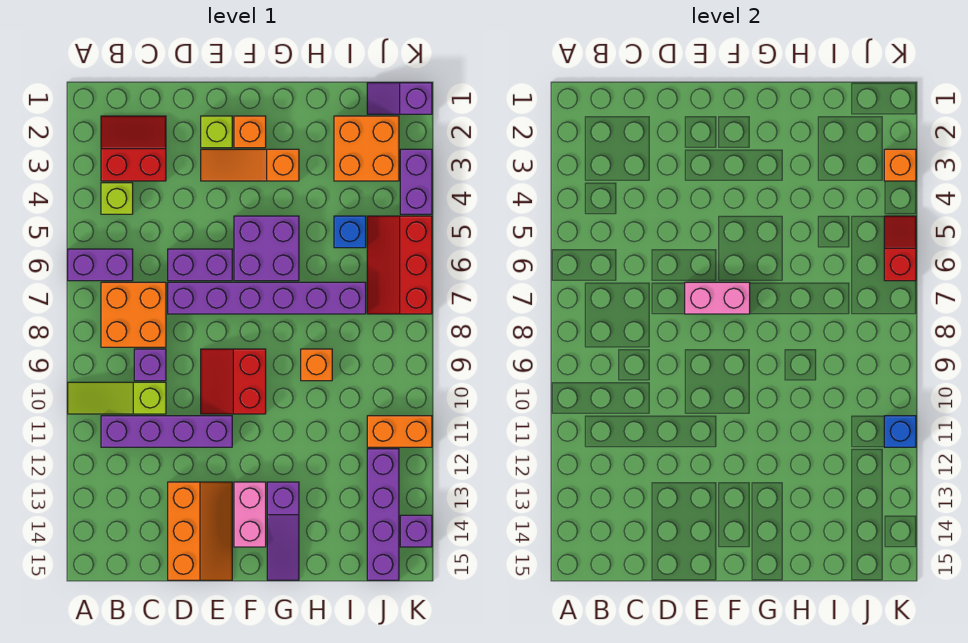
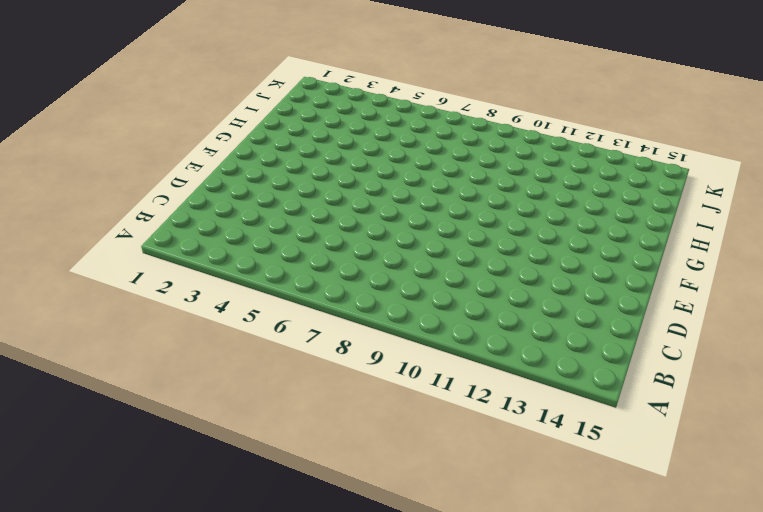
none -> purple brick A6:B6 level 1
none -> lime slope A10:C10 level 1 top C
none -> red slope B2:C3 level 1 top 3
none -> lime brick B4 level 1

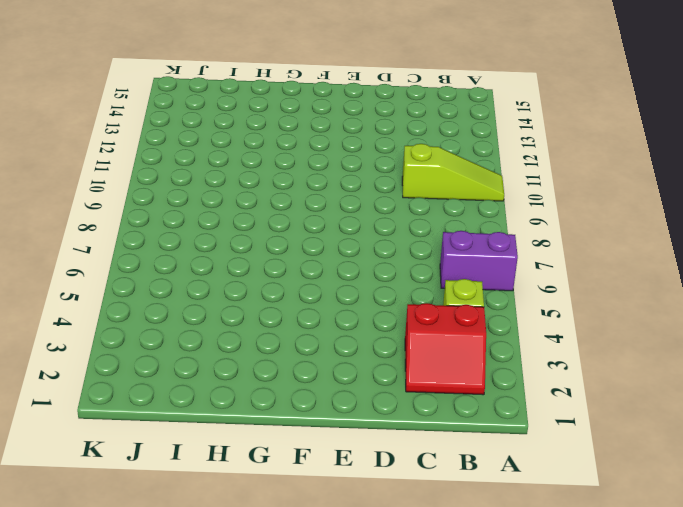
none -> orange brick B7:C8 level 1
none -> purple brick B11:E11 level 1
none -> purple brick C9 level 1
none -> purple brick D6:E6 level 1

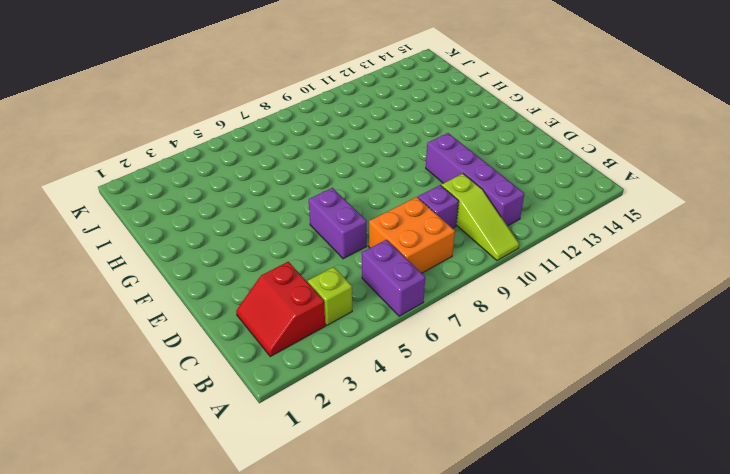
none -> purple brick D7:I7 level 1
none -> orange slope D13:E15 level 1 top D
none -> lime brick E2 level 1
none -> orange slope E3:G3 level 1 top G

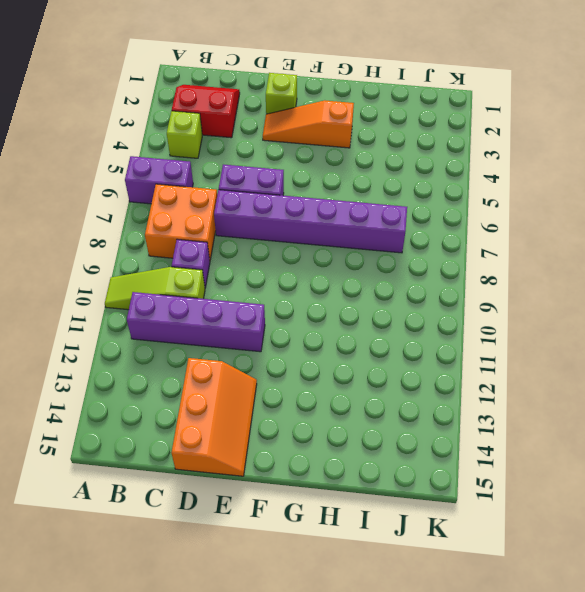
none -> red slope E9:F10 level 1 top F
none -> orange brick F2 level 1
none -> purple brick F5:G6 level 1
none -> pink brick F13:F14 level 1

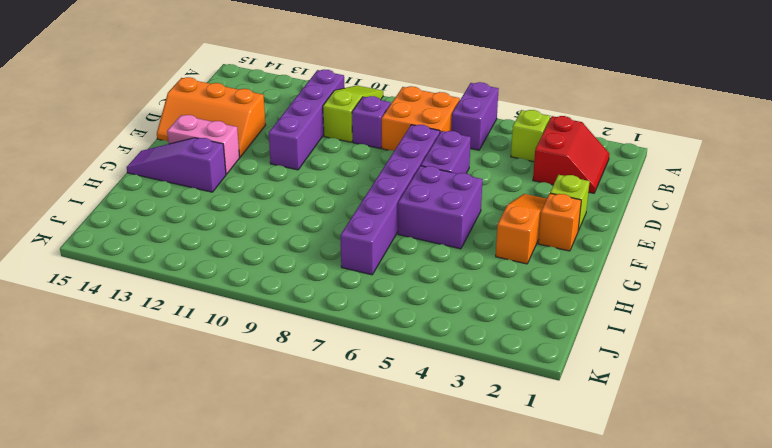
none -> red slope E9:F10 level 1 top F
none -> orange brick H9 level 1
none -> orange brick I2:J3 level 1
none -> blue brick I5 level 1

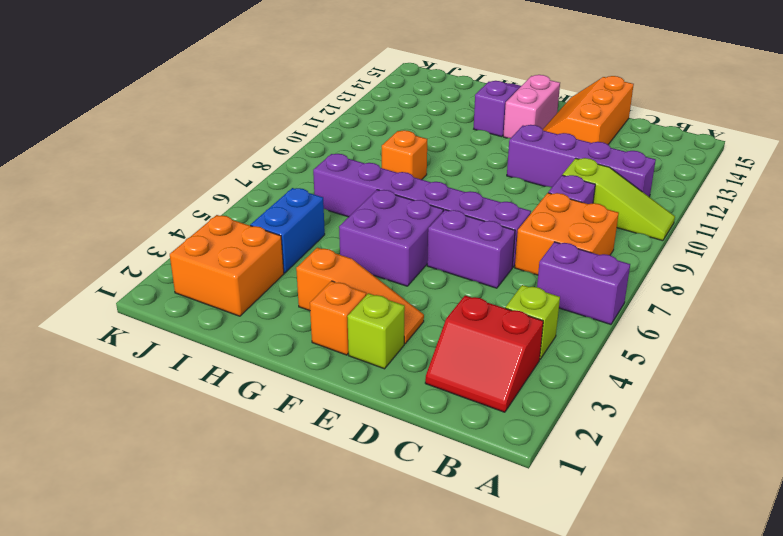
blue brick I4:I5 level 1 -> blue brick I5 level 1
none -> red slope E9:F10 level 1 top F
none -> purple slope J1:K1 level 1 top K
none -> red slope J5:K7 level 1 top K
none -> orange brick J11:K11 level 1

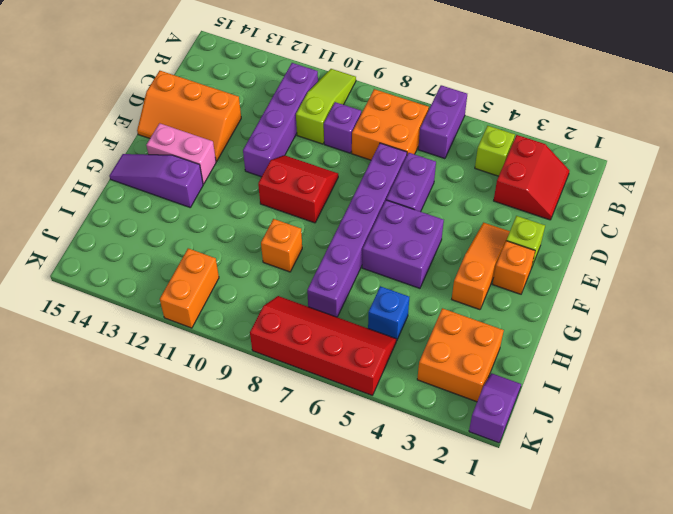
red slope J5:K8 level 1 top K -> red slope J5:K7 level 1 top K
none -> purple brick J12:J15 level 1
none -> purple brick K3:K4 level 1
none -> purple brick K14 level 1
none -> pink brick E7:F7 level 2

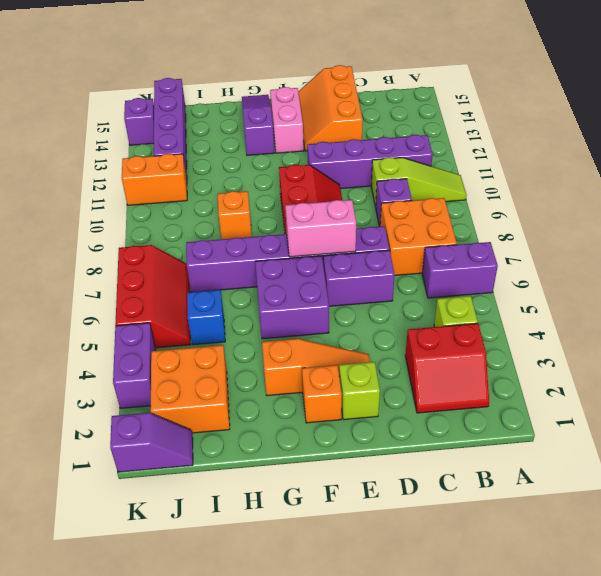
none -> orange brick K3 level 2
none -> red slope K5:K6 level 2 top 6
none -> blue brick K11 level 2

